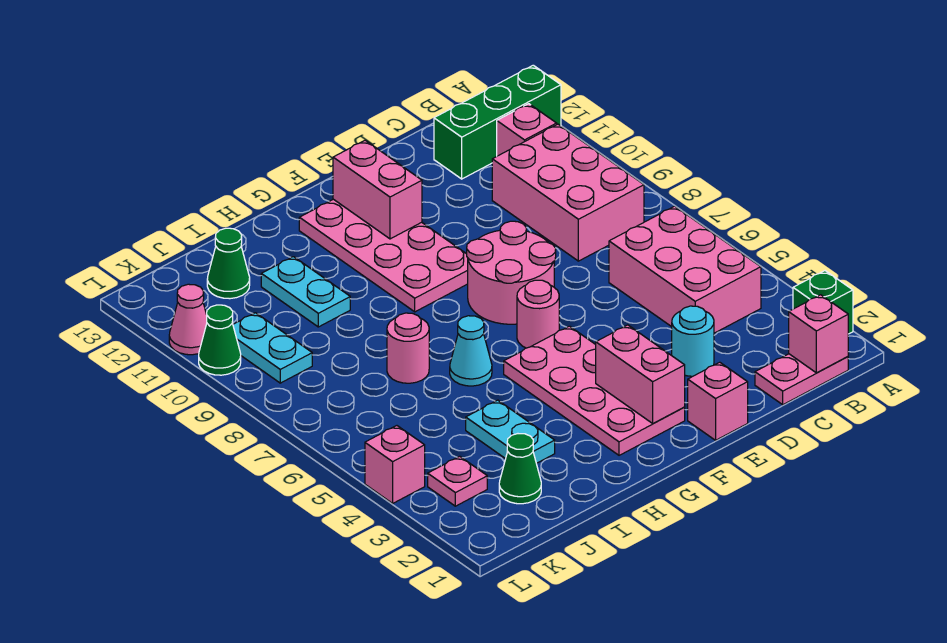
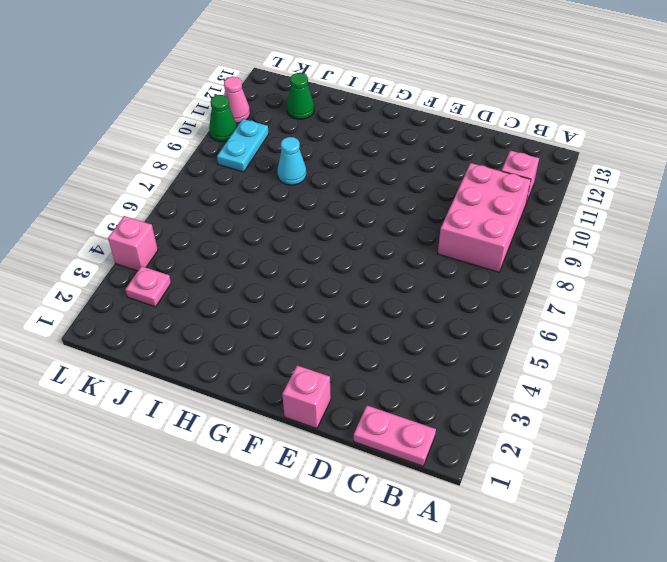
cyan cone I9 level 1 -> cyan cone H6 level 1
none -> green brick A2 level 1
none -> green brick A12:C12 level 1
none -> pink brick B4:C6 level 1

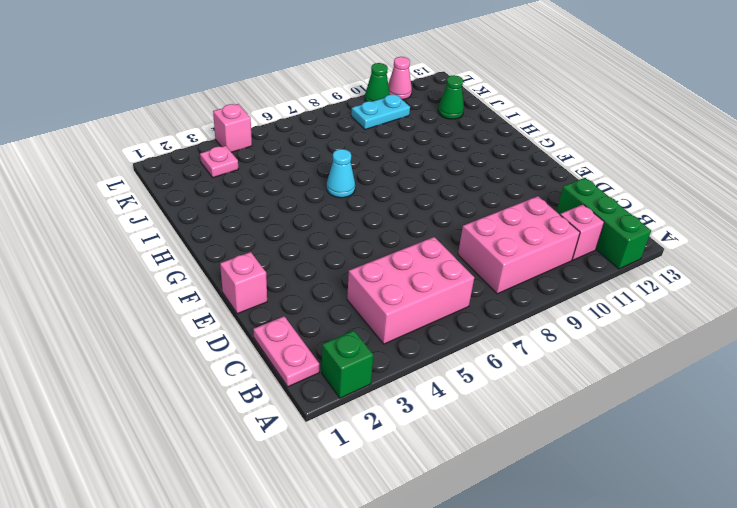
none -> cyan round brick D3 level 1
none -> pink round brick E7:F8 level 1
none -> pink plate F2:G5 level 1

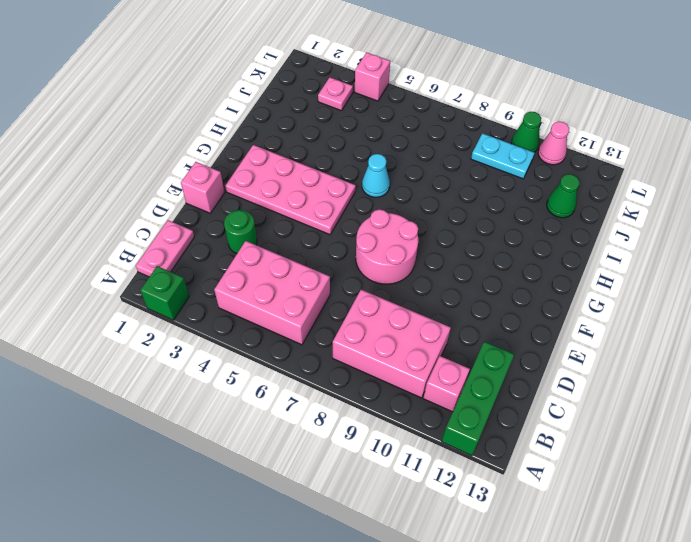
green round brick D3 level 1 -> cyan round brick D3 level 1
none -> pink round brick F6 level 1
none -> pink plate F9:G12 level 1
none -> cyan plate I3:I4 level 1

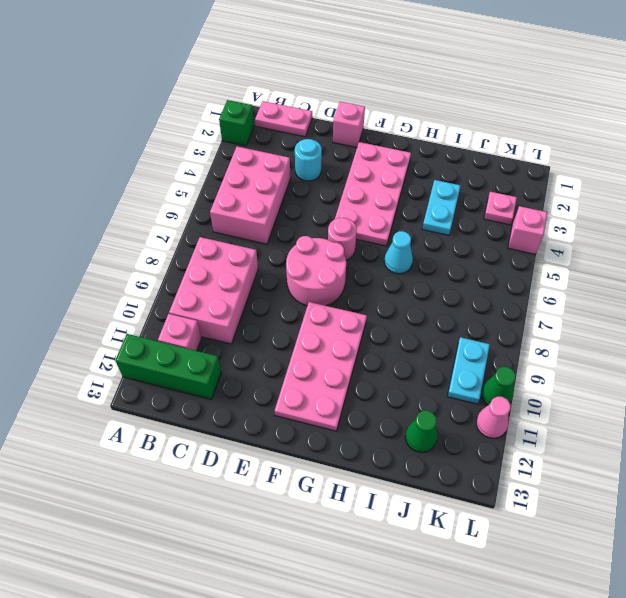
none -> pink round brick I7 level 1
none -> cyan plate I10:I11 level 1
none -> green cone J2 level 1

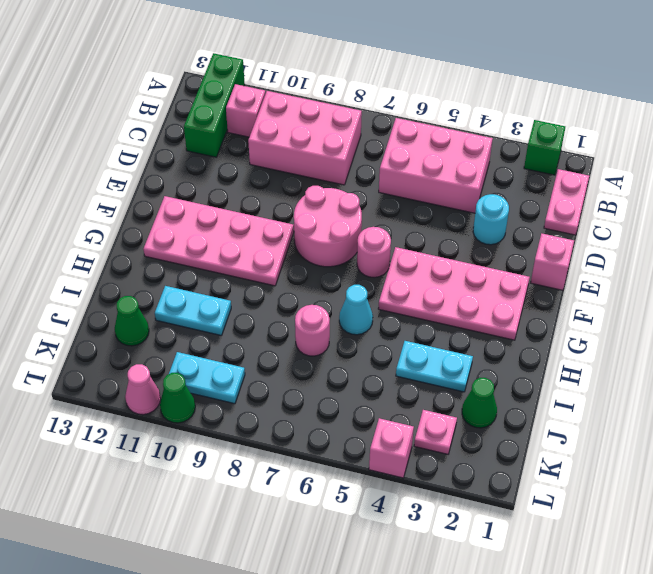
none -> pink brick B1 level 2
none -> pink brick F2:F3 level 2
none -> pink brick F11:F12 level 2

